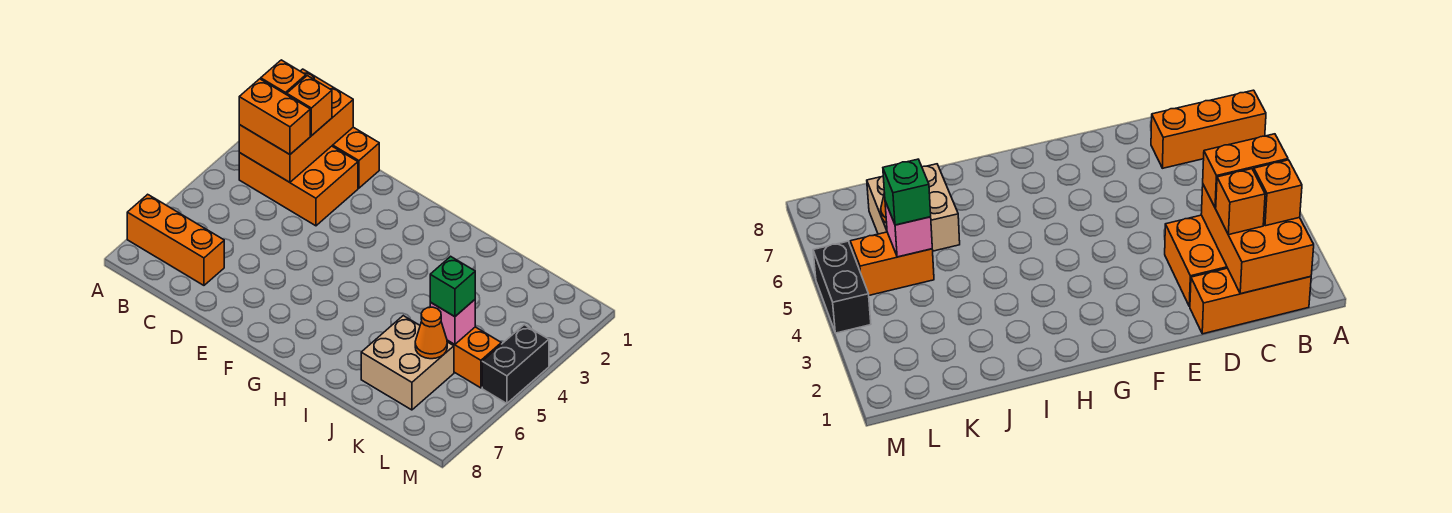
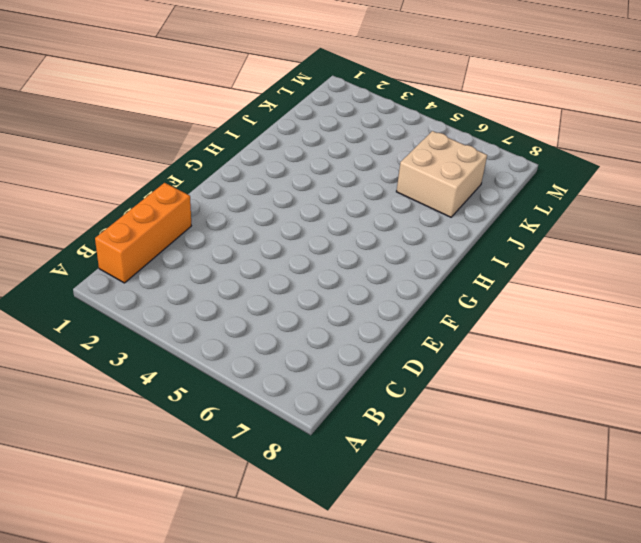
none -> orange brick A7:C7 level 1
none -> orange brick B2:D3 level 1
none -> orange brick K5:L5 level 1

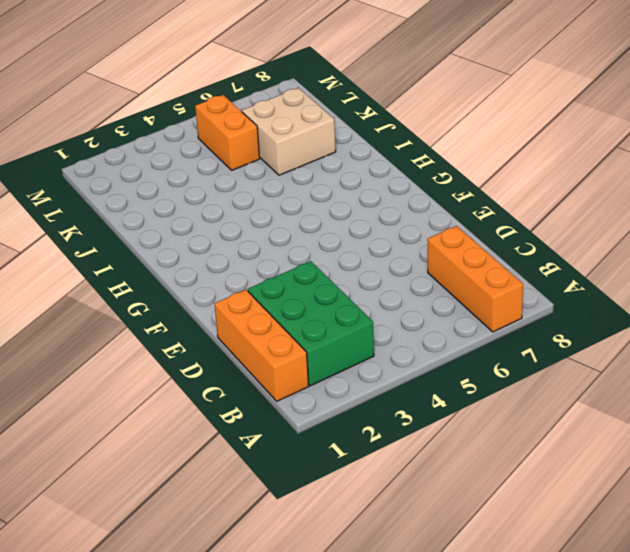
green brick B2:D3 level 1 -> orange brick B2:D3 level 1
none -> black brick M4:M5 level 1
none -> orange brick B1:C3 level 2
none -> pink brick K5 level 2

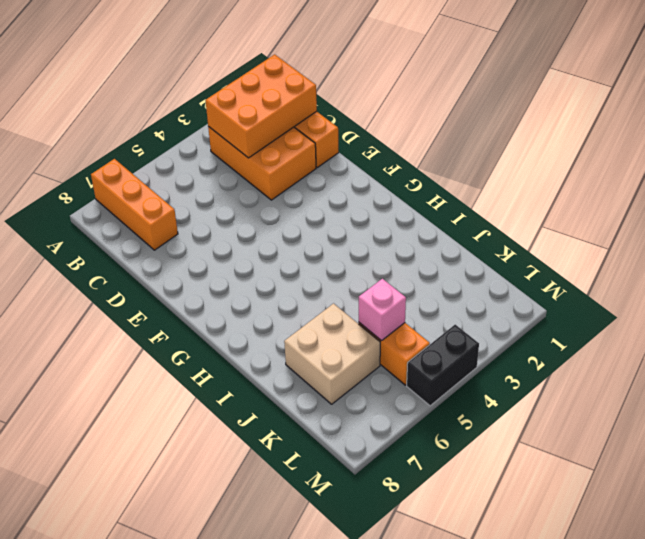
none -> orange cone K6 level 2
none -> orange brick B2 level 3
none -> orange brick B3:C3 level 3

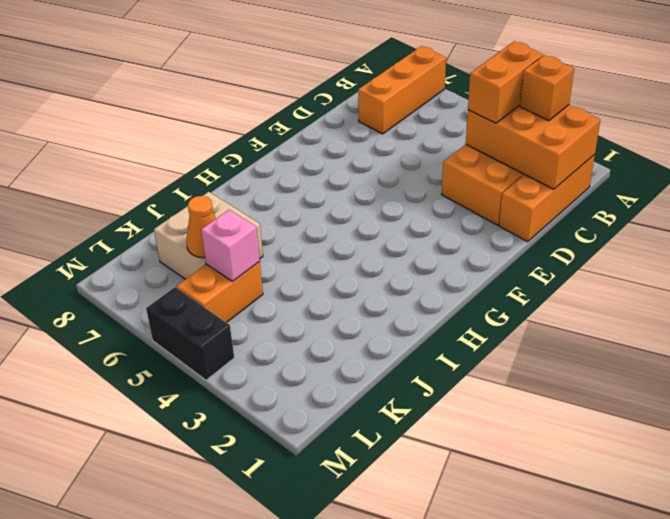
none -> orange brick C2 level 3
none -> green brick K5 level 3

